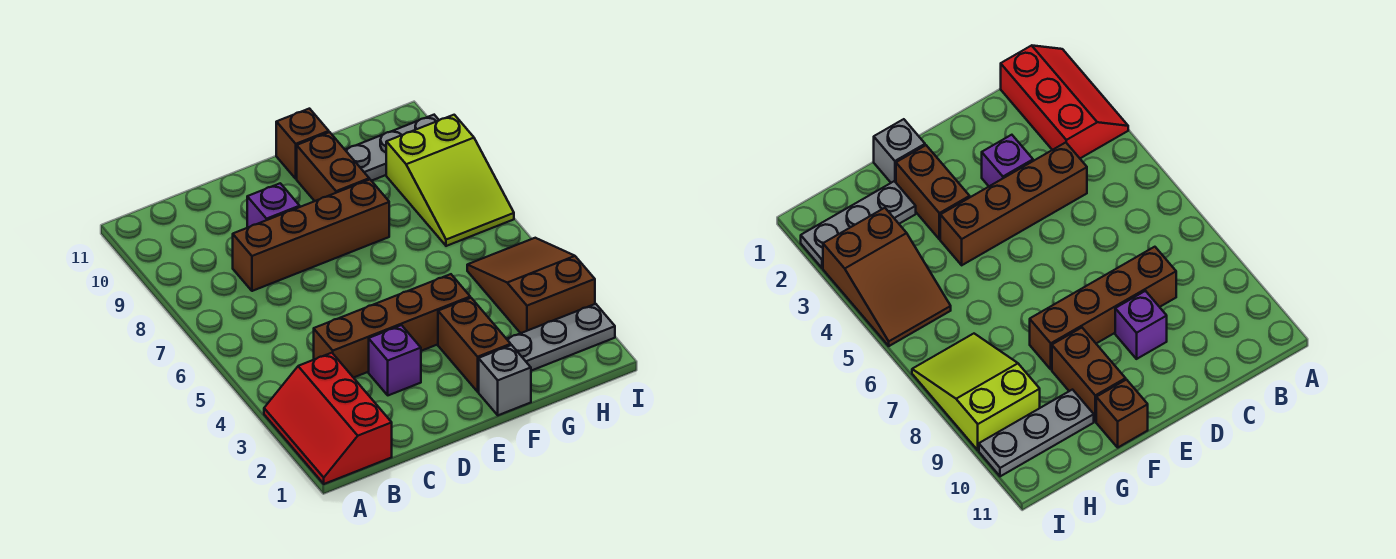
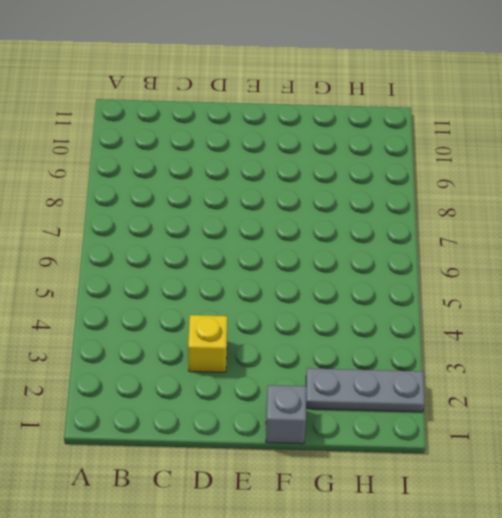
yellow brick D3 level 1 -> purple brick D3 level 1
none -> red slope A1:B3 level 1 top B
none -> brown brick C4:F4 level 1
none -> brown brick C8:F8 level 1

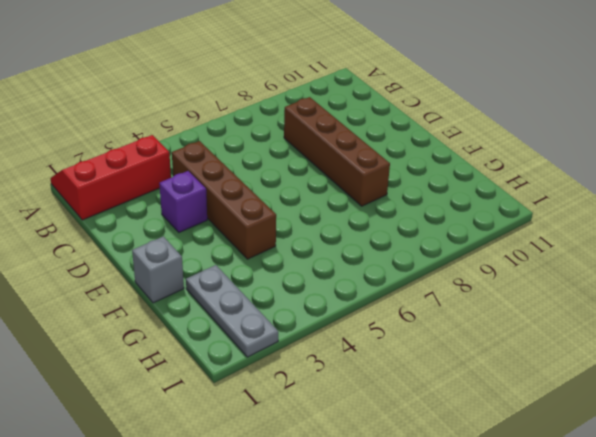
none -> purple brick D9 level 1
none -> brown brick F2:F3 level 1
none -> brown brick F9:F10 level 1

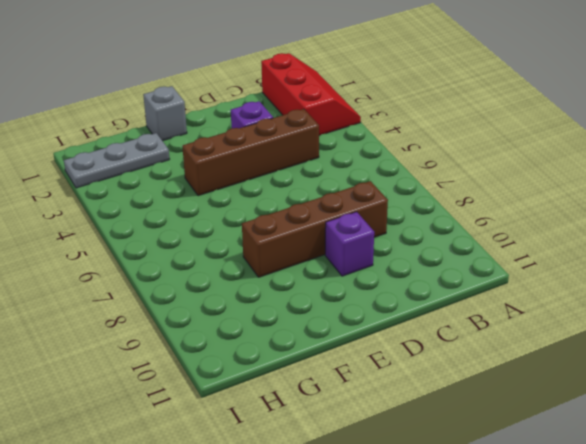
none -> brown brick F2:F3 level 1
none -> brown brick F9:F10 level 1
none -> brown brick F11 level 1

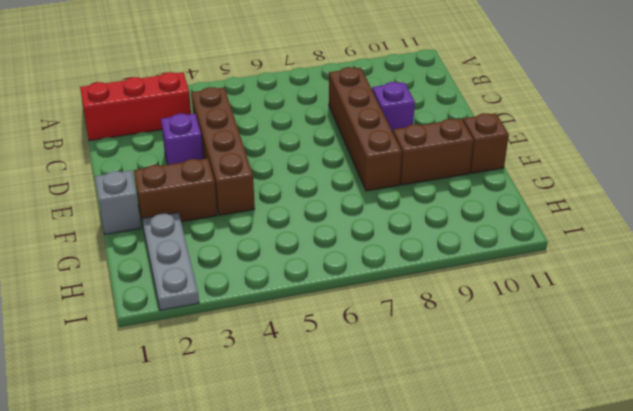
none -> grey plate G10:I10 level 1
none -> brown slope H3:I5 level 1 top 3
none -> lime slope H7:I9 level 1 top 9

